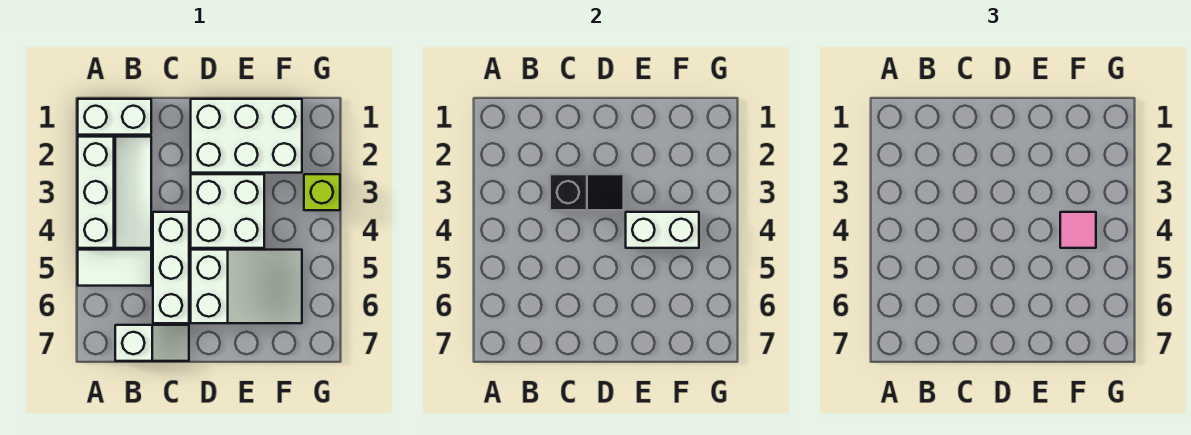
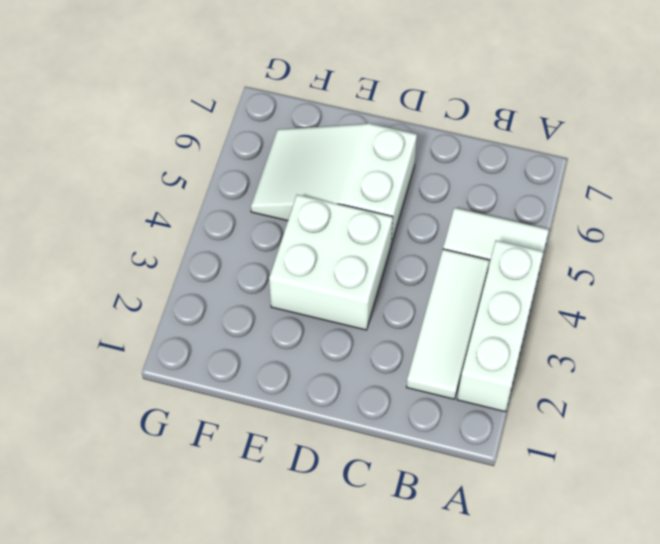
none -> white brick A1:B1 level 1
none -> white slope B7:C7 level 1 top B
none -> white brick C4:C6 level 1

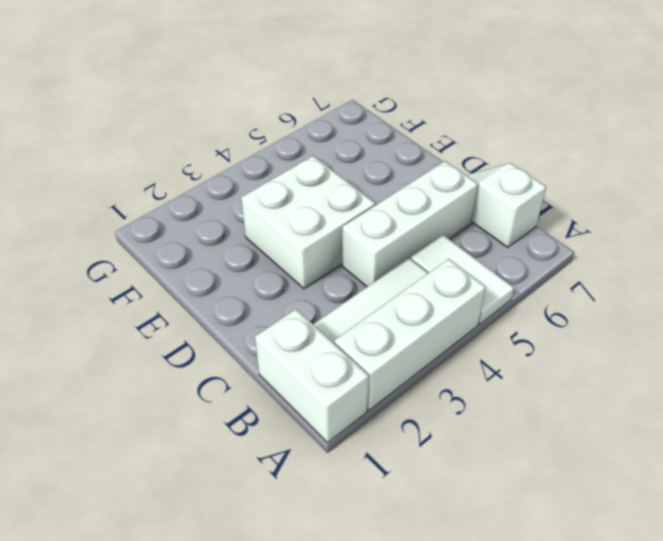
none -> white brick D1:F2 level 1
none -> white slope D5:F6 level 1 top D
none -> lime brick G3 level 1

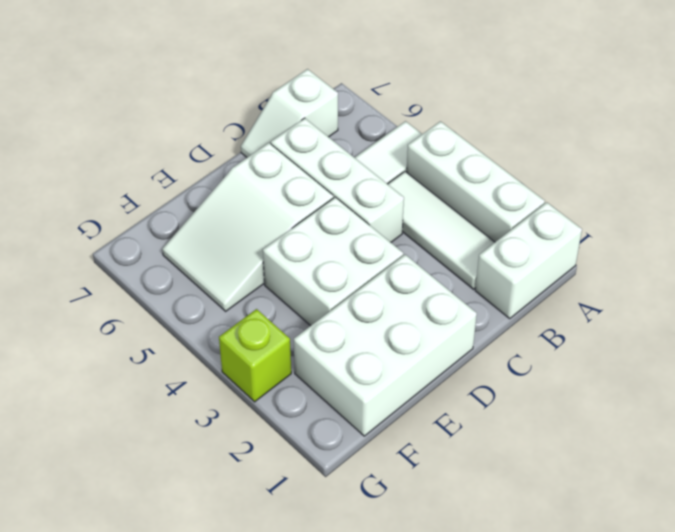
none -> black slope C3:D3 level 2 top C
none -> white brick E4:F4 level 2
none -> pink tile F4 level 3

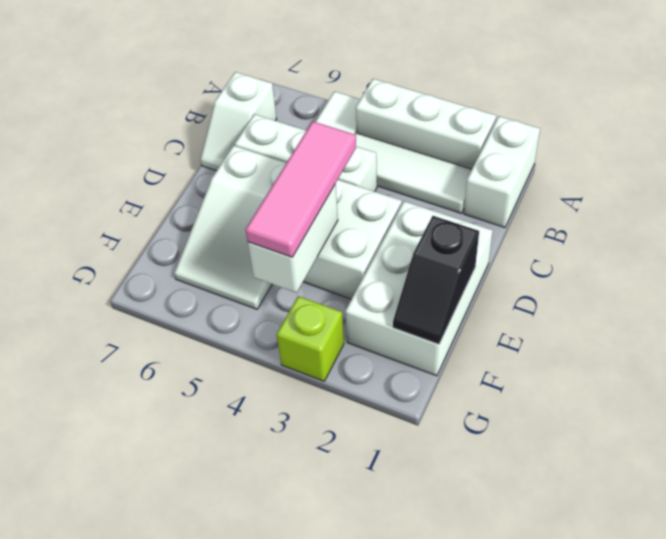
pink tile D4:F4 level 3 -> pink tile F4 level 3
black slope E1:F1 level 2 top E -> black slope C3:D3 level 2 top C

